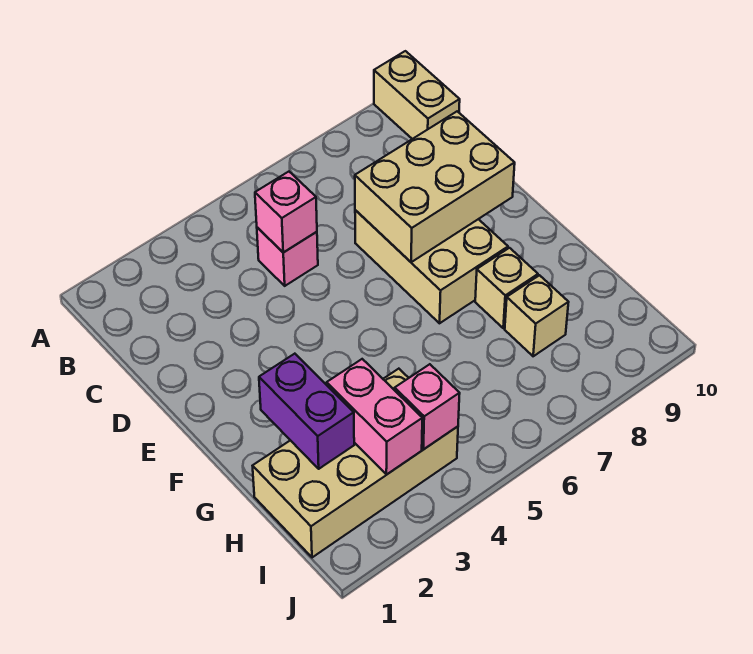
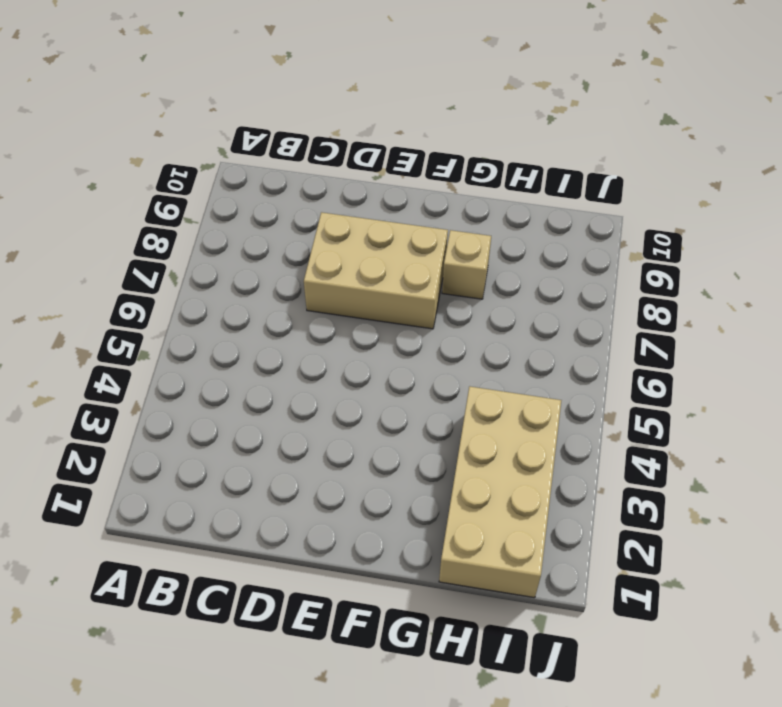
none -> tan brick A10:B10 level 1
none -> pink brick C5 level 1

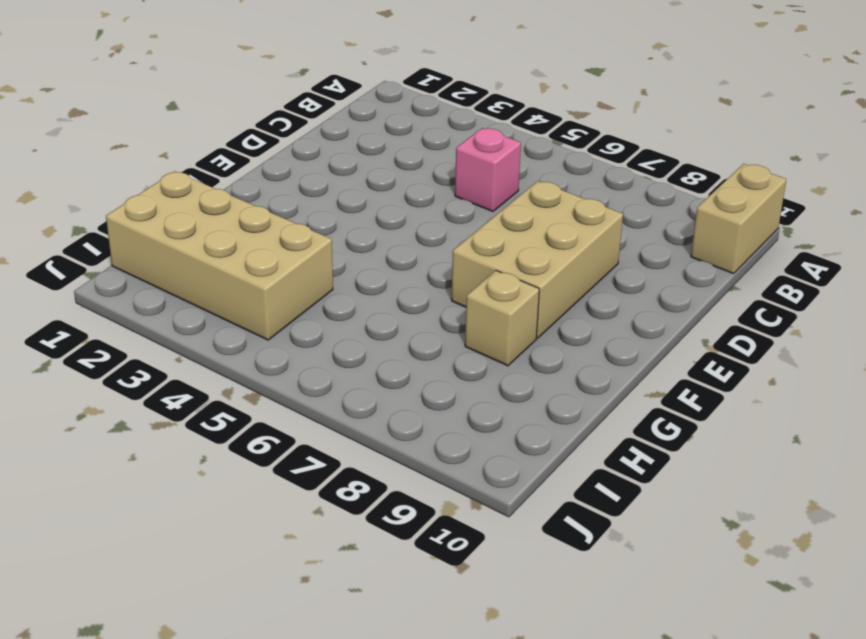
none -> tan brick H8 level 1
none -> pink brick C5 level 2

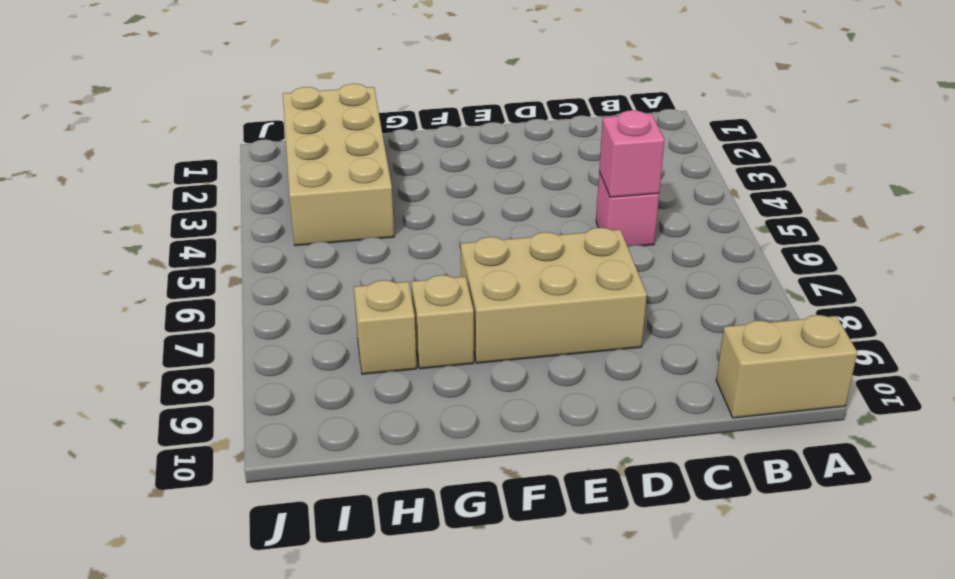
none -> tan brick D7:E9 level 2
none -> purple brick G2:H2 level 2

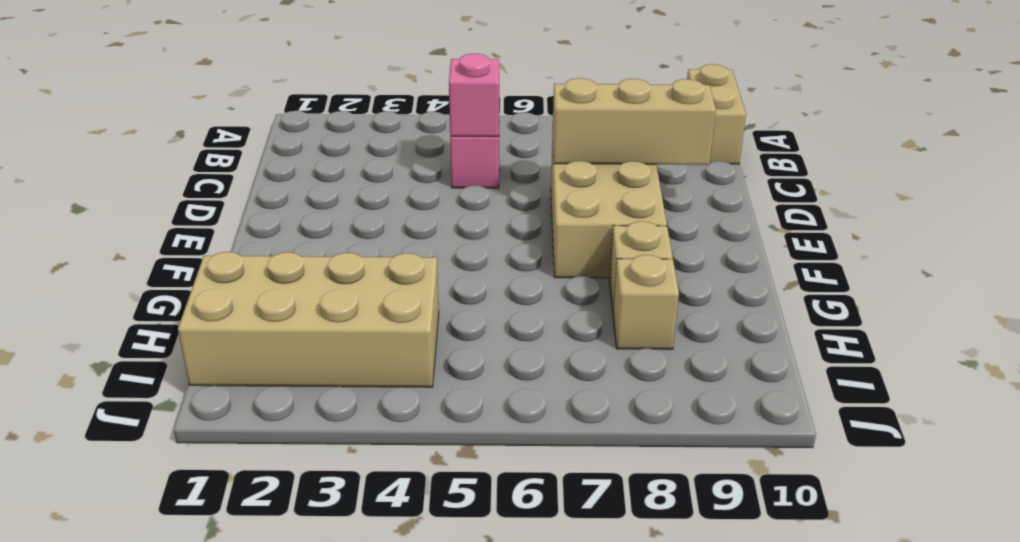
tan brick D7:D9 level 2 -> tan brick D7:E9 level 2
none -> purple brick G2:H2 level 2
none -> pink brick H3:I3 level 2

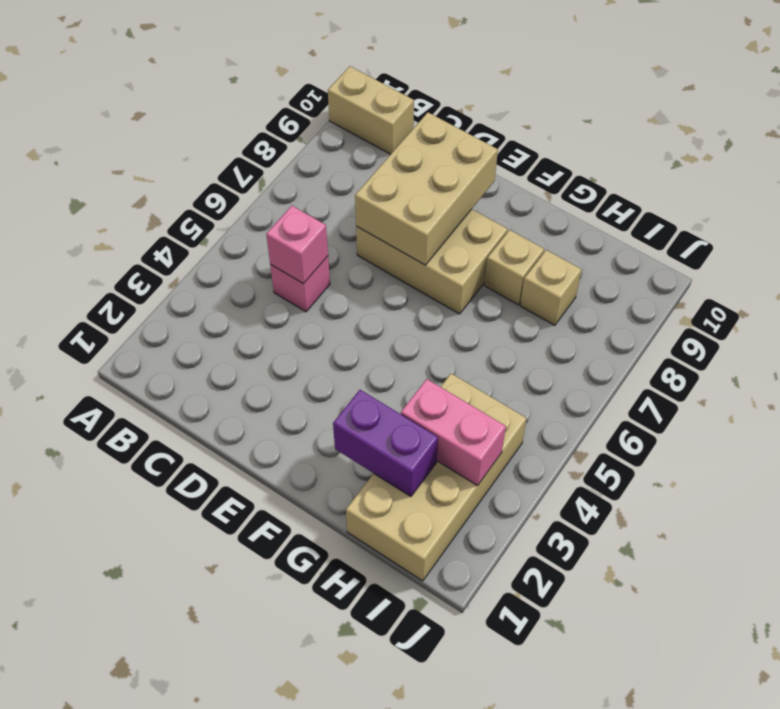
none -> pink brick I4 level 2

